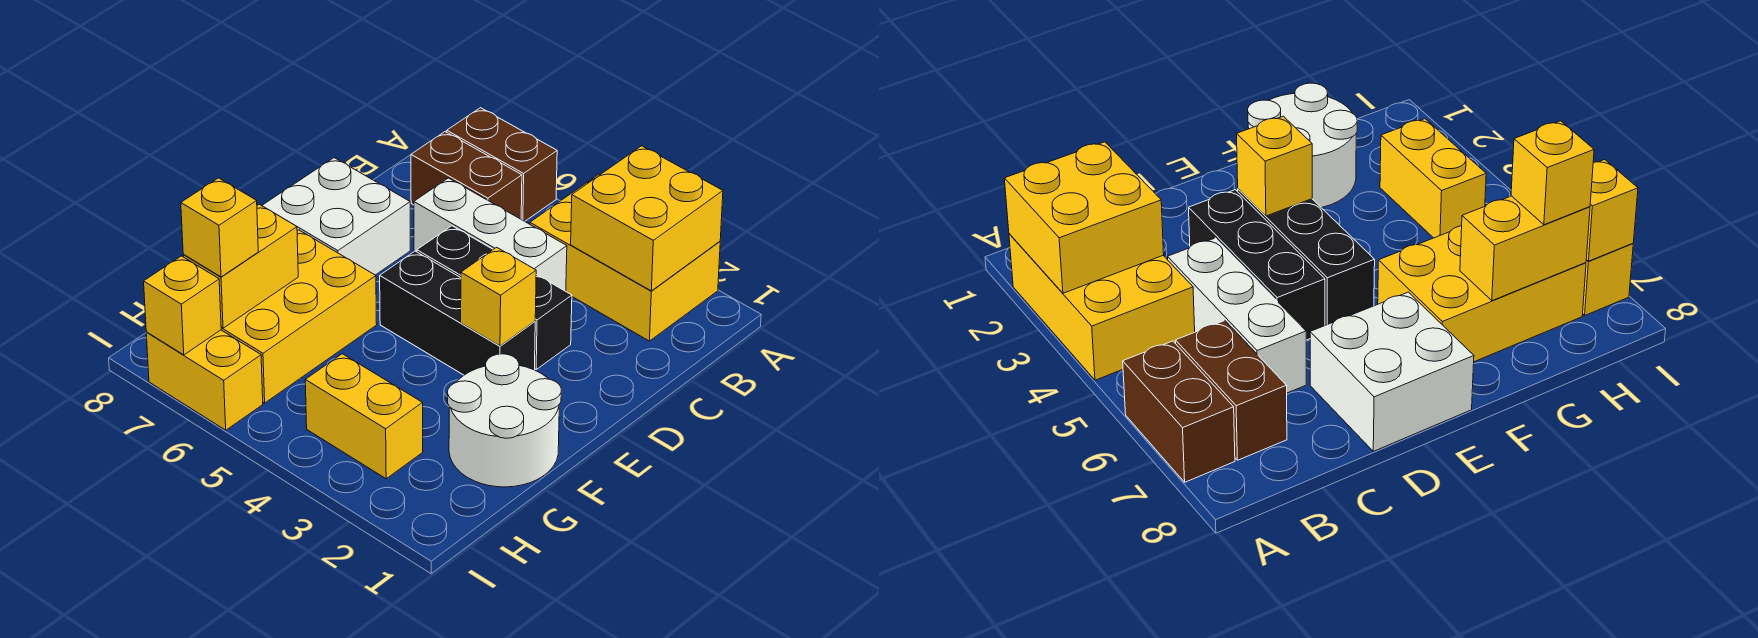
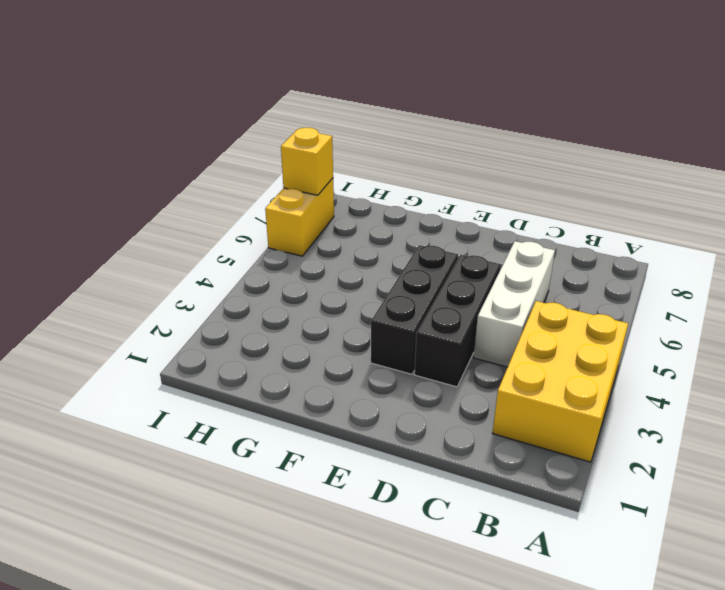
none -> brown brick A6:A7 level 1
none -> brown brick B6:B7 level 1
none -> white brick D7:E8 level 1

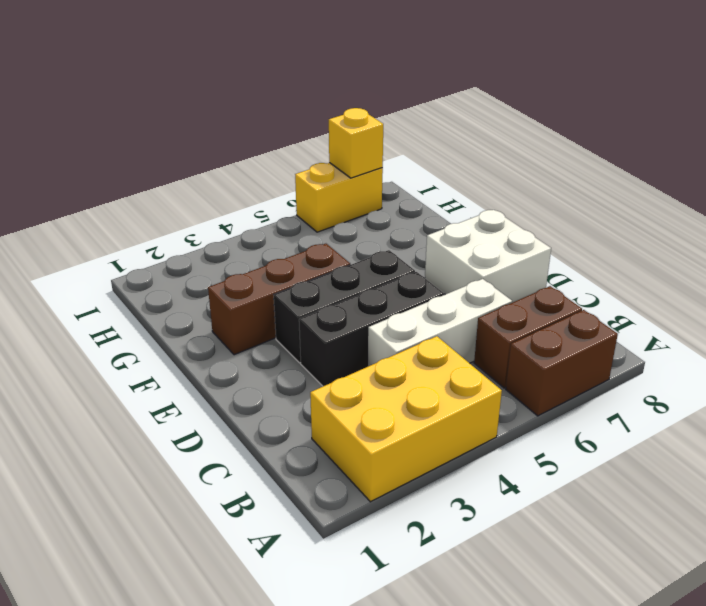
brown brick F2:F4 level 1 -> white round brick F1:G2 level 1
none -> yellow brick F6:H7 level 1
none -> yellow brick H3:H4 level 1
none -> yellow brick A2:B3 level 2

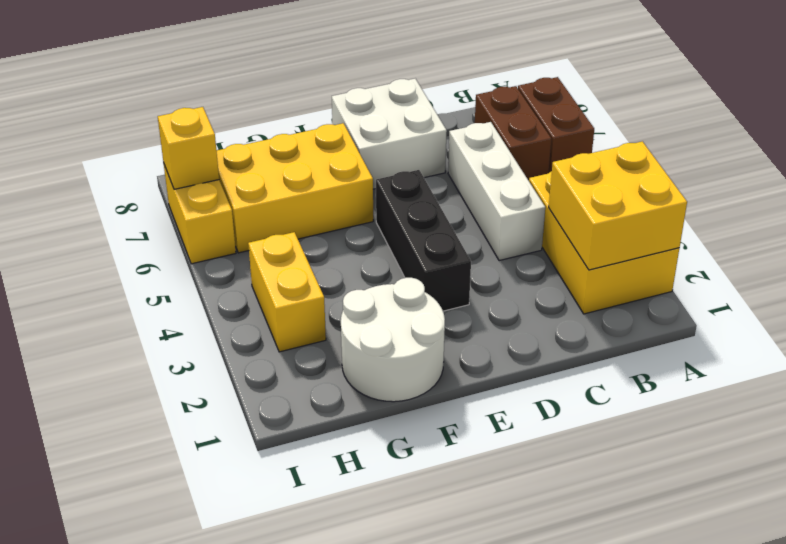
none -> black brick D3:D5 level 1
none -> yellow brick E3 level 2
none -> yellow brick G7:H7 level 2

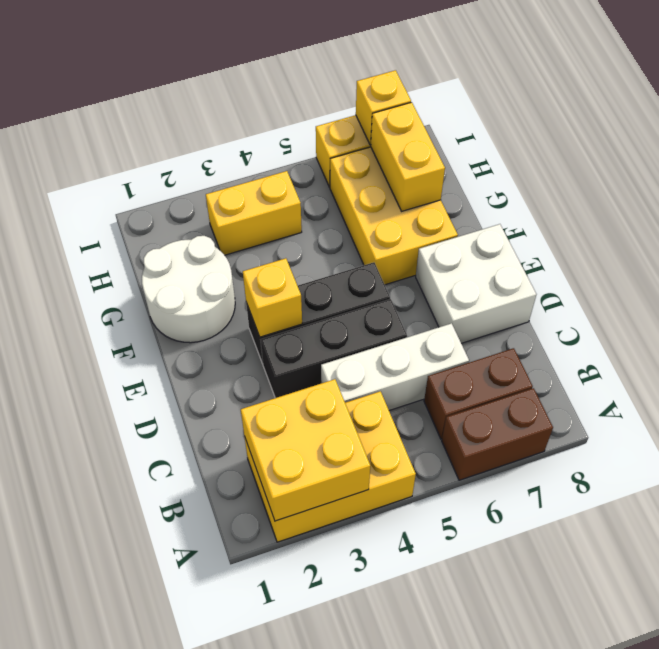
none -> yellow brick H7 level 3

